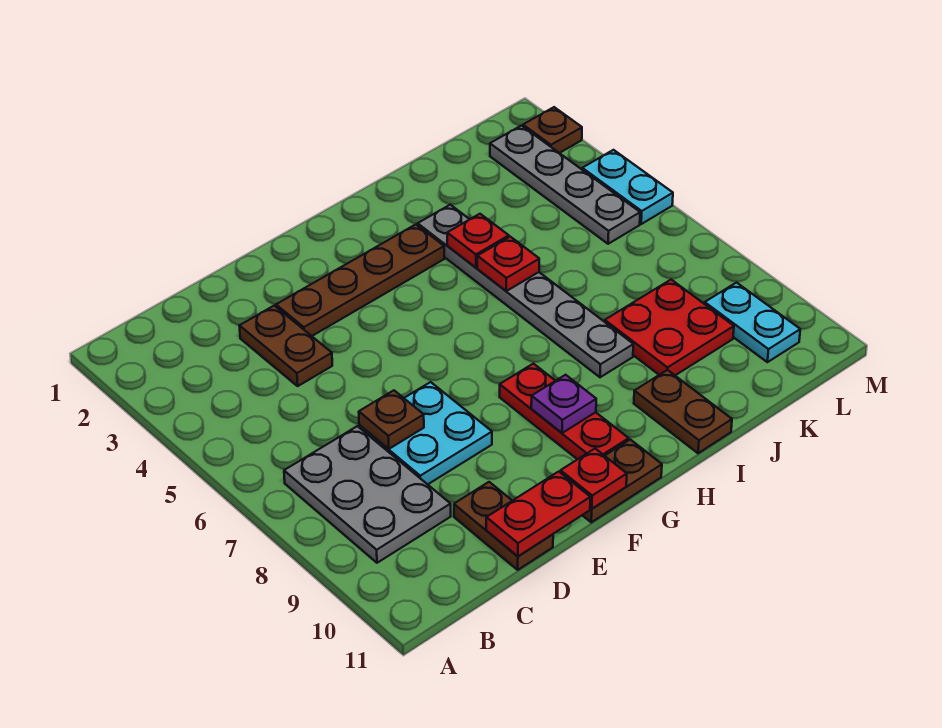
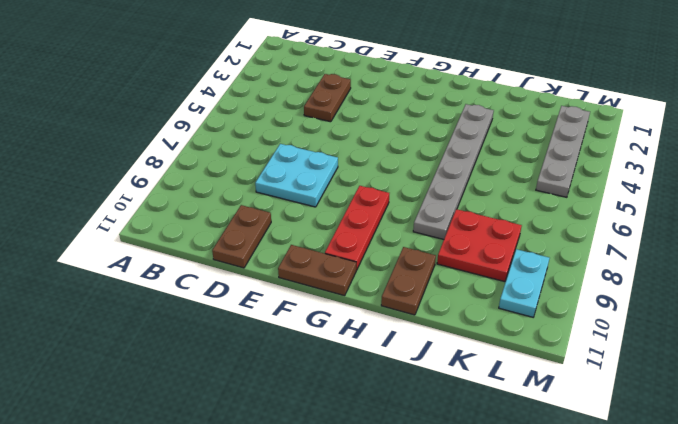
none -> grey plate B7:C9 level 1
none -> brown plate E3:H3 level 1
none -> brown plate M2 level 1

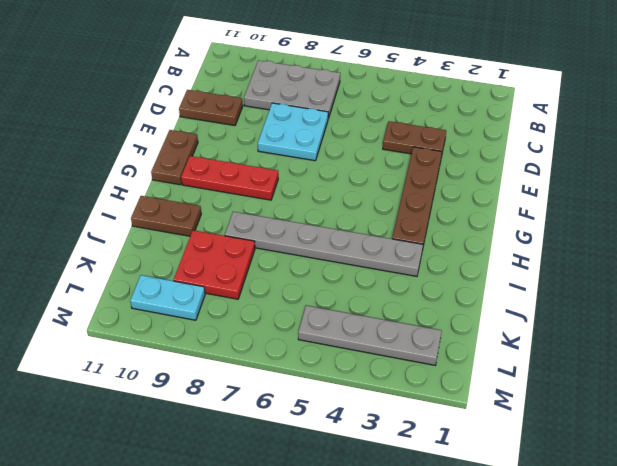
none -> brown plate M2 level 1
none -> cyan plate M4:M5 level 1
none -> brown plate D7 level 2

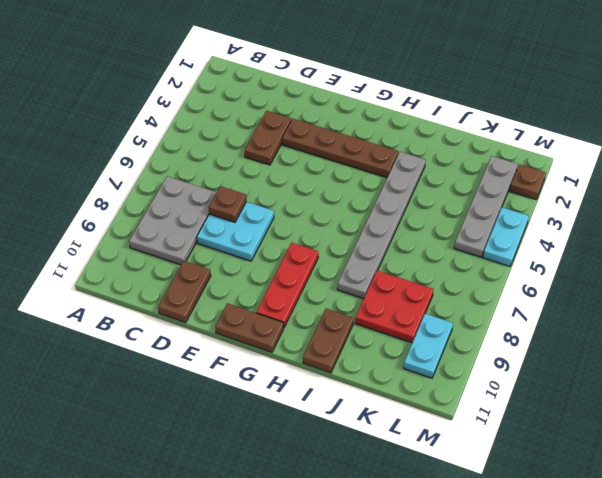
none -> red plate D11:E11 level 2
none -> red plate F11 level 2
none -> purple plate G9 level 2

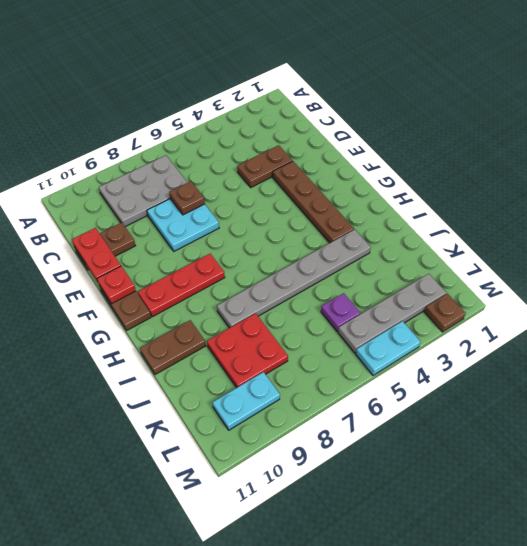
purple plate K5 level 1 -> purple plate G9 level 2
none -> red plate I4 level 2
none -> red plate I5 level 2

